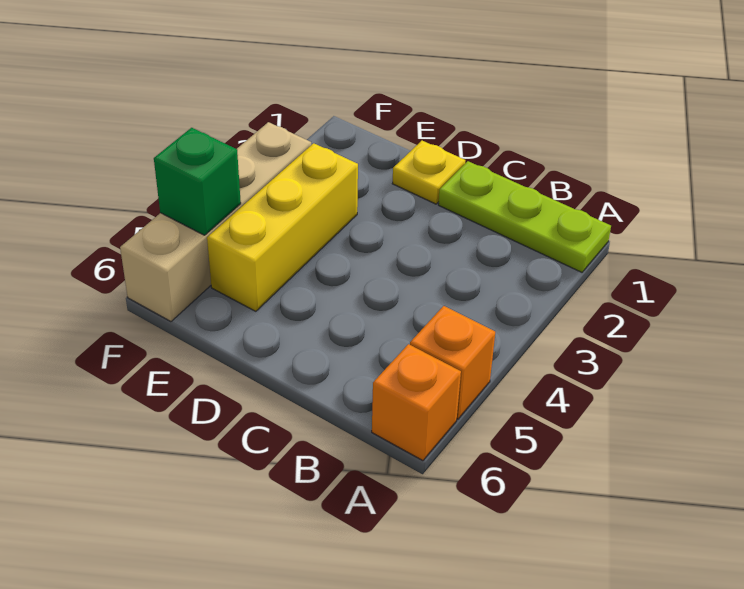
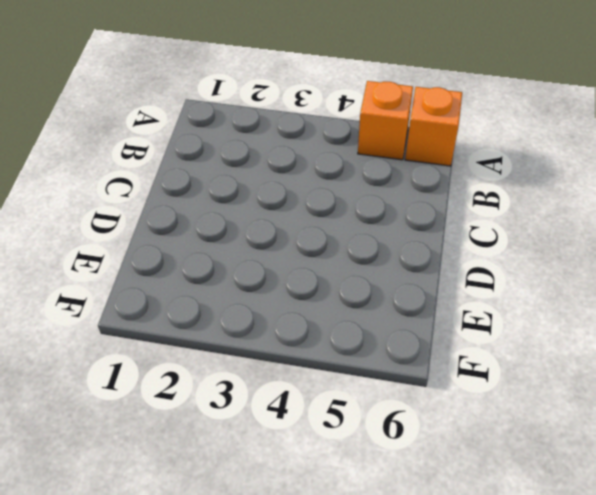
none -> lime plate A1:C1 level 1
none -> yellow plate D1 level 1

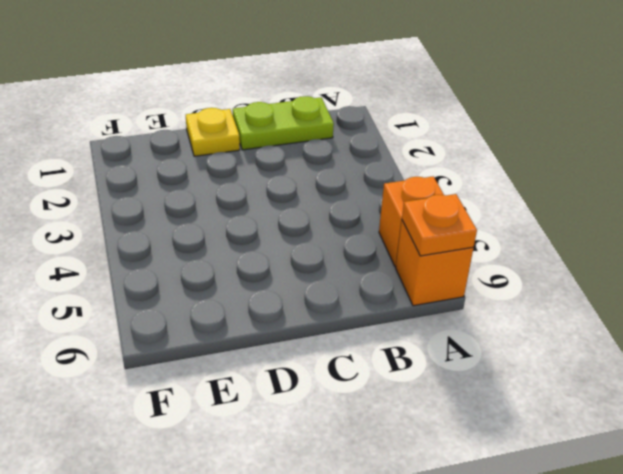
orange plate A6 level 2 -> none
lime plate B1:C1 level 1 -> lime plate A1:C1 level 1
none -> yellow brick E3:E5 level 1
none -> tan brick F3:F6 level 1

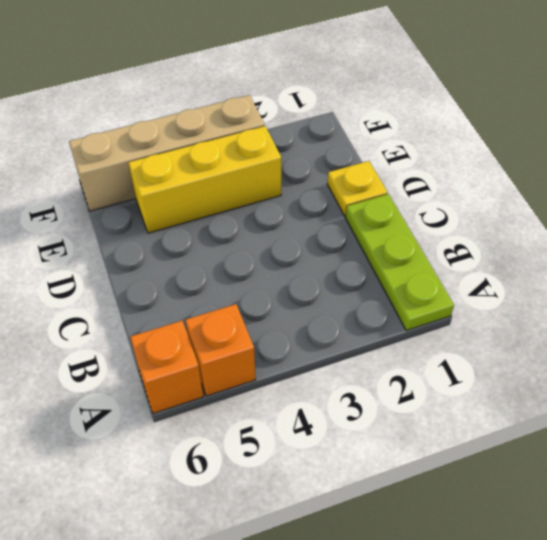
none -> green brick F5 level 2

